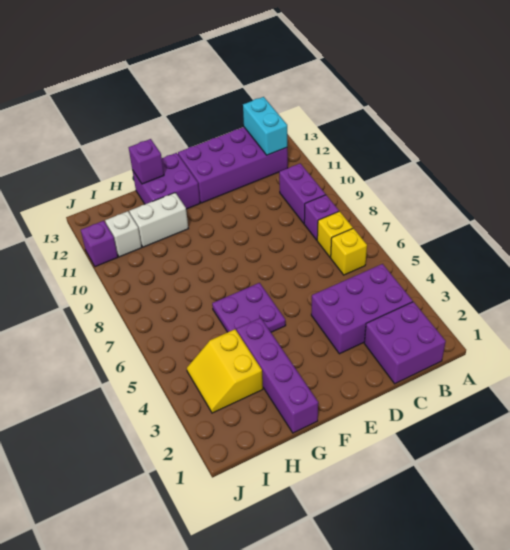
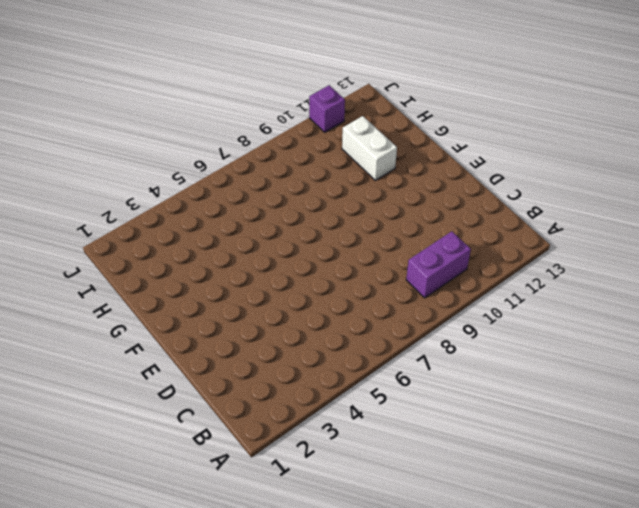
none -> purple brick B1:C2 level 1
none -> purple brick B3:D4 level 1
none -> yellow brick B6 level 1

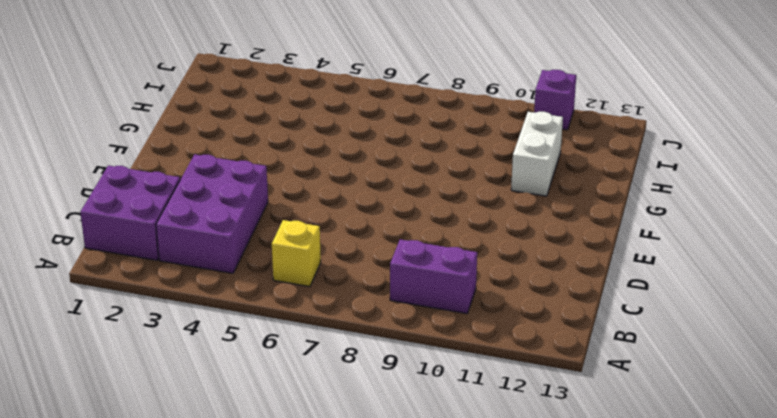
none -> yellow brick B7 level 1
none -> purple brick B8 level 1
none -> purple brick B12:E13 level 1

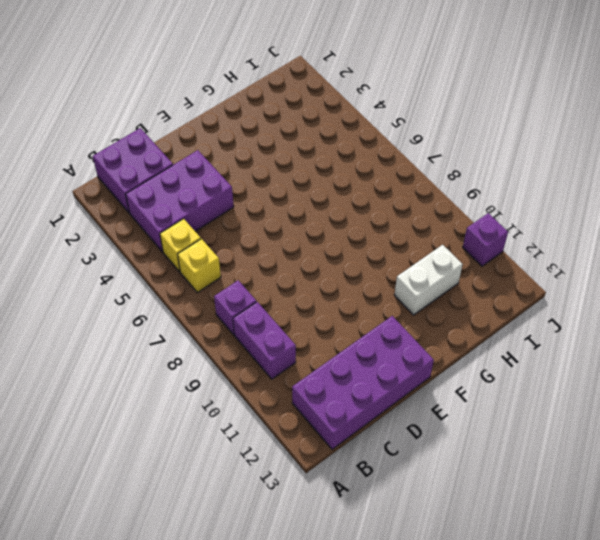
yellow brick B5 level 1 -> yellow brick B7 level 1
none -> purple plate F5:G6 level 1
none -> purple brick F12:G13 level 1
none -> purple brick G1:G4 level 1

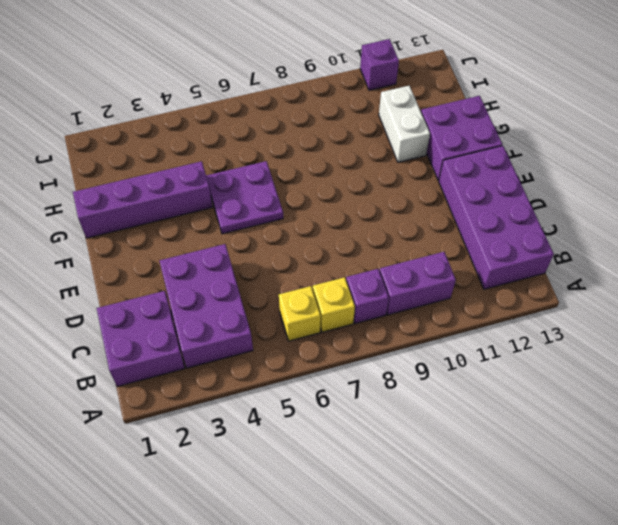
none -> yellow slope H3:I4 level 1 top H
none -> white brick I11 level 1
none -> cyan brick B12:B13 level 2

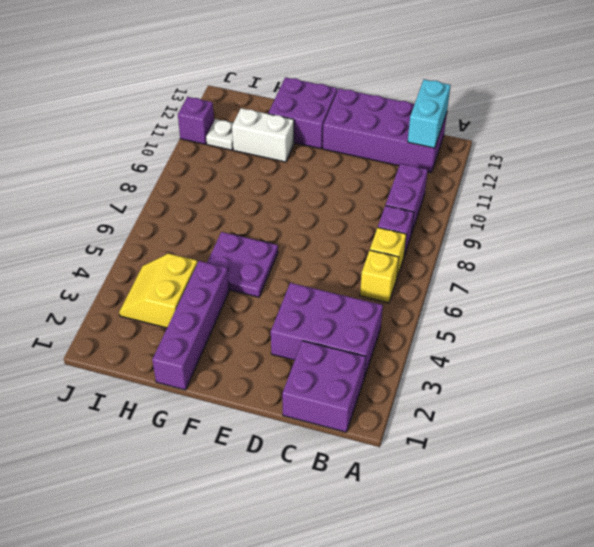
white plate I11 level 1 -> white brick I11 level 1
none -> purple brick G13 level 2

